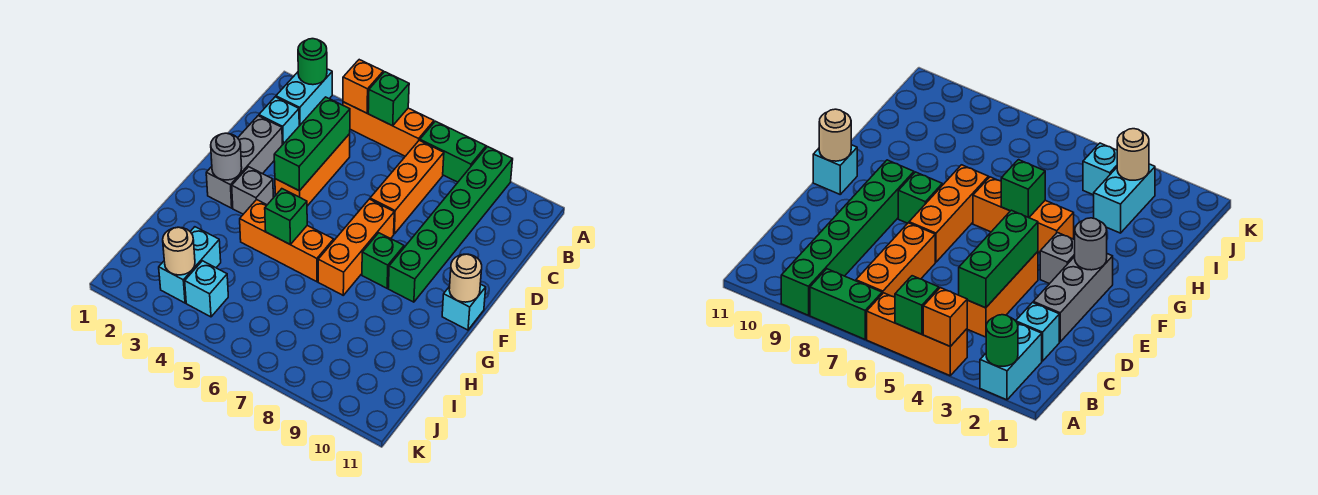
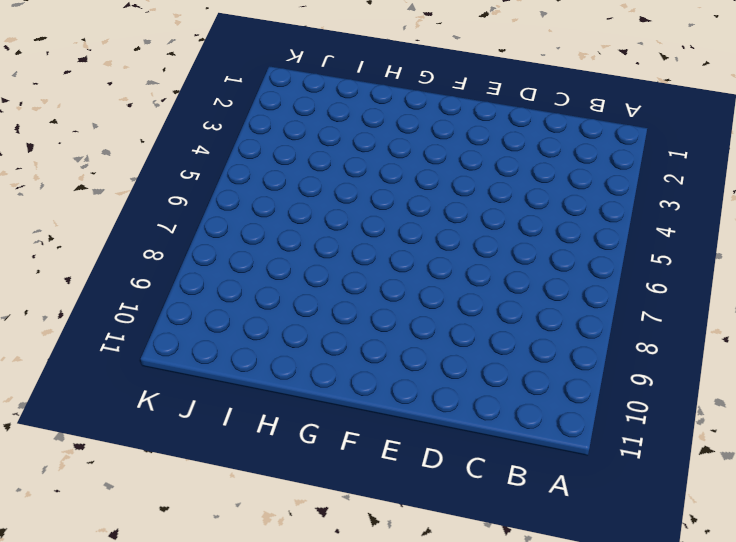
none -> cyan brick A2:B2 level 1
none -> orange brick A4:A6 level 1
none -> green brick A7:A8 level 1

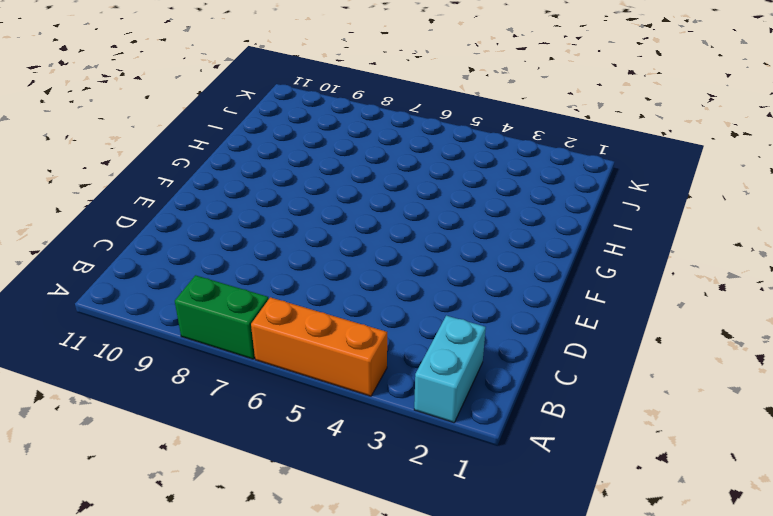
none -> green brick A9:F9 level 1
none -> orange brick B7:D7 level 1
none -> cyan brick C2 level 1

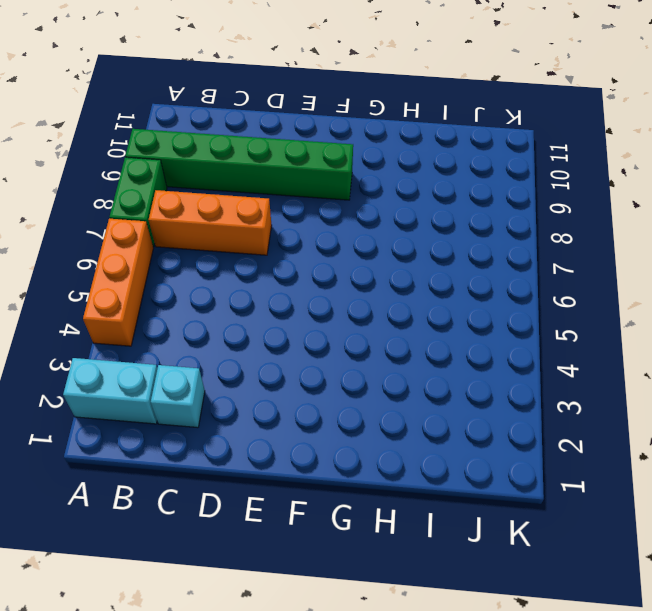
none -> orange brick C4:E4 level 1
none -> grey brick D2:F2 level 1
none -> orange brick E7:G7 level 1

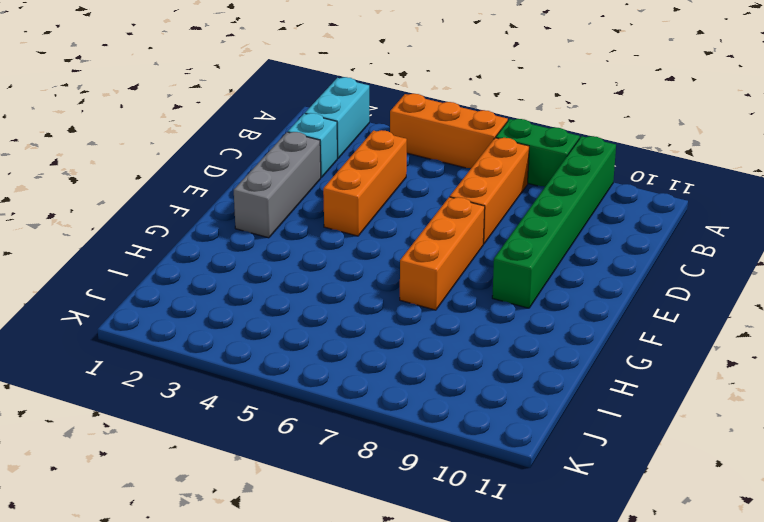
none -> grey brick F3 level 1
none -> green brick F8 level 1
none -> cyan brick F11 level 1

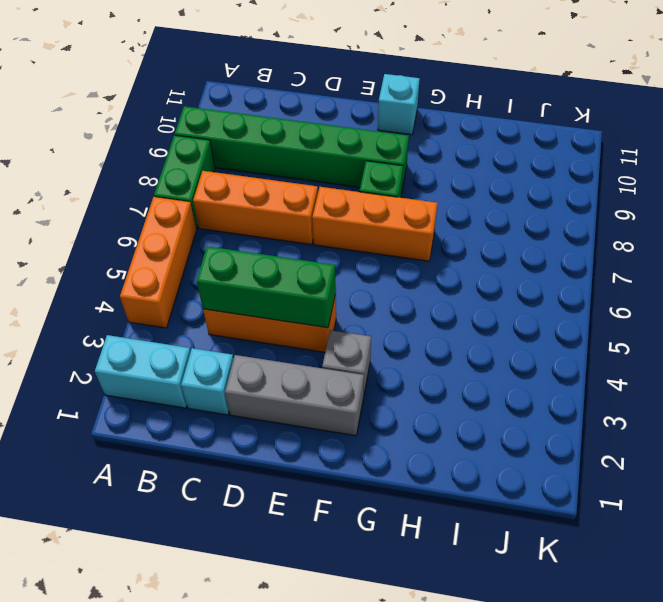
none -> orange brick G4:G6 level 1
none -> cyan brick I3:J3 level 1
none -> cyan brick J4 level 1

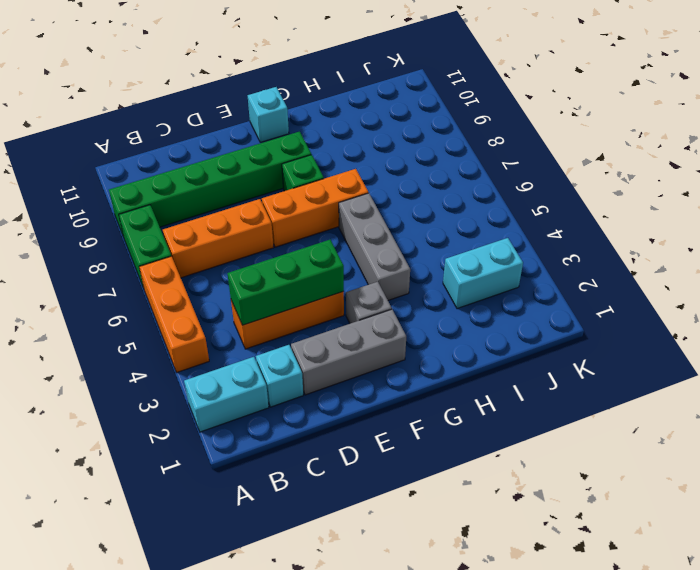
grey brick G4:G6 level 1 -> orange brick G4:G6 level 1
none -> cyan brick J4 level 1
none -> green round brick A2 level 2
none -> orange brick A4 level 2

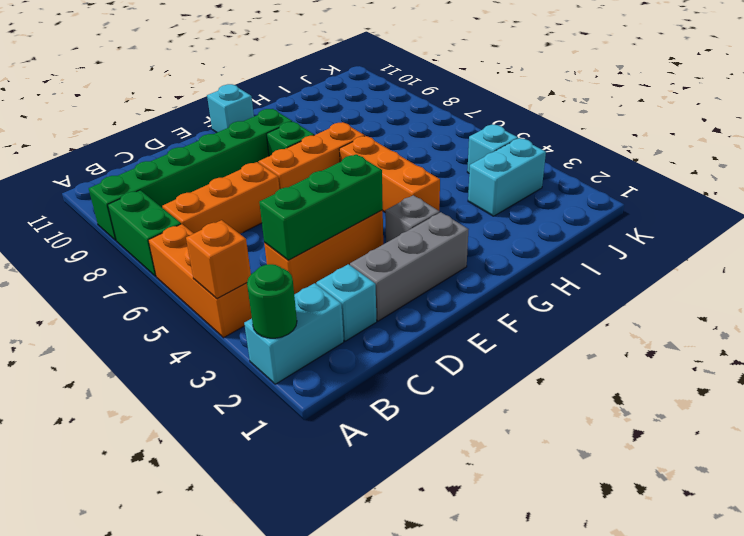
none -> green brick A5 level 2
none -> grey round brick F2 level 2
none -> tan round brick F11 level 2

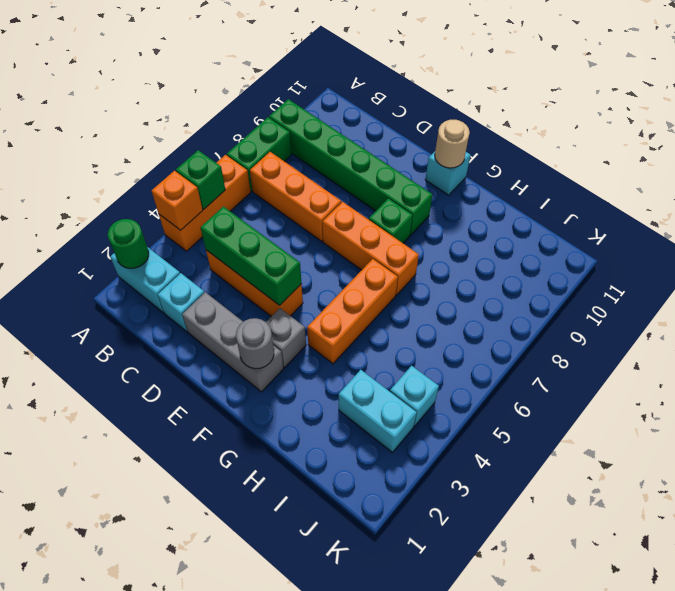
none -> green brick G5 level 2
none -> tan round brick J3 level 2

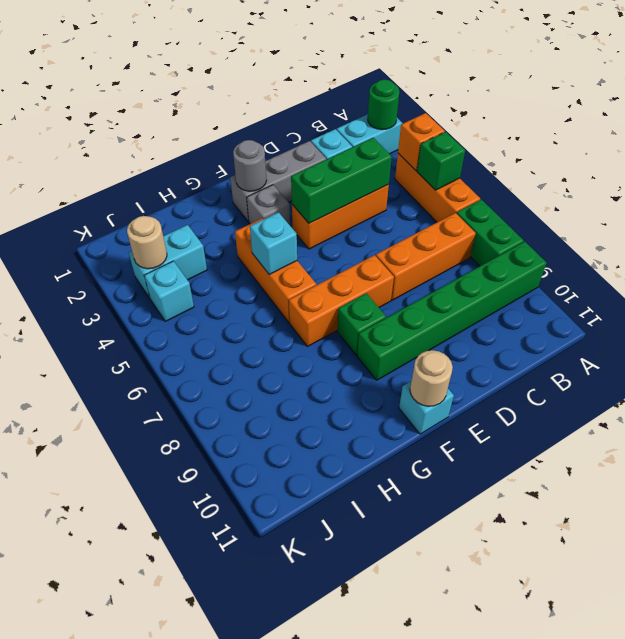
cyan brick G5 level 2 -> green brick G5 level 2

